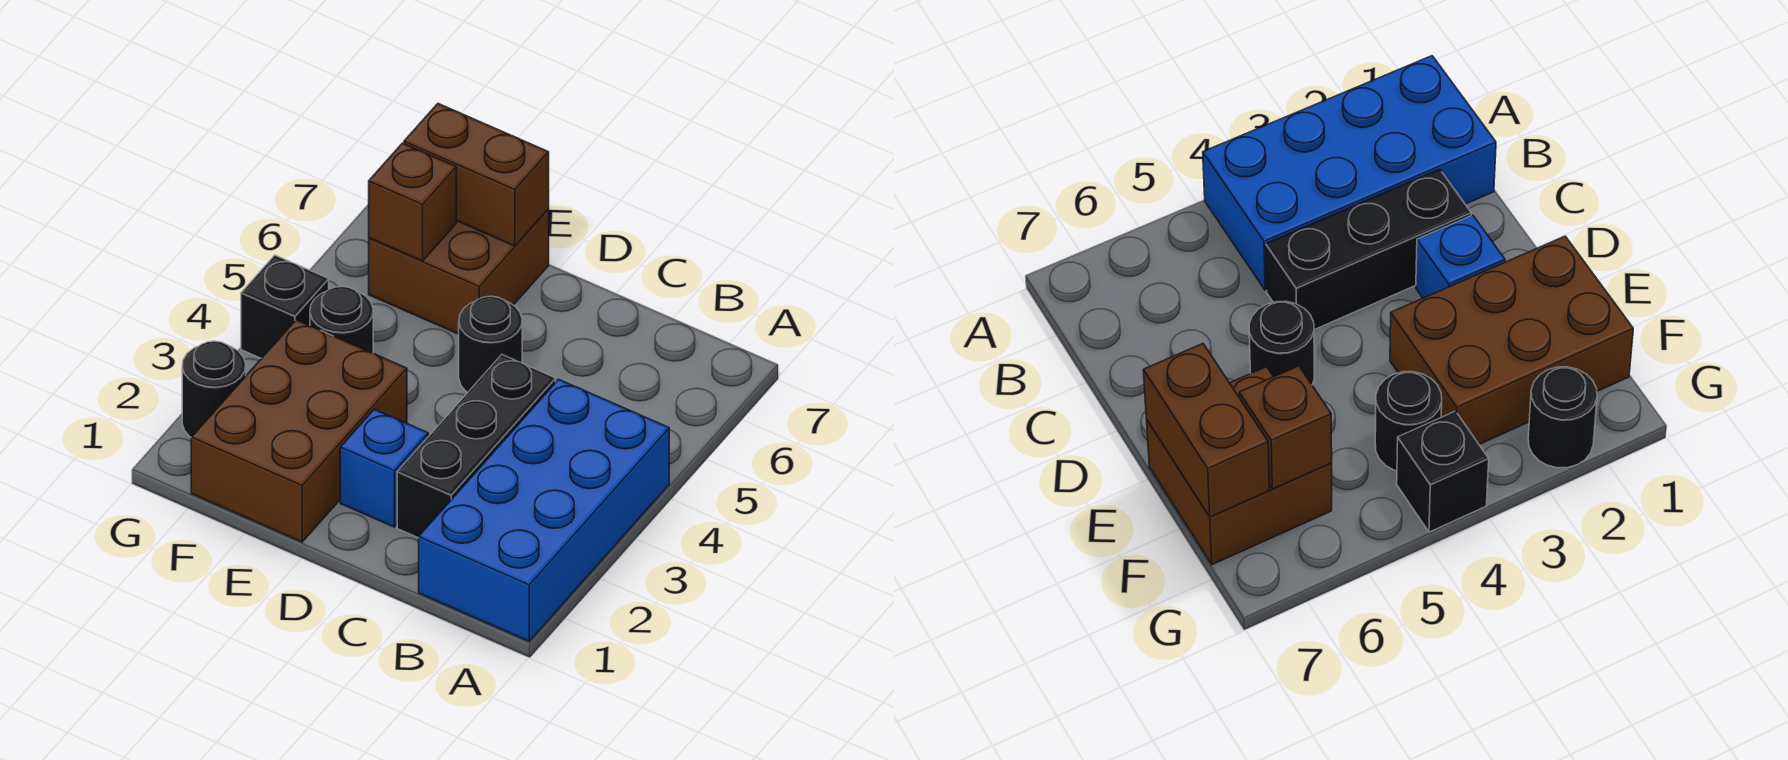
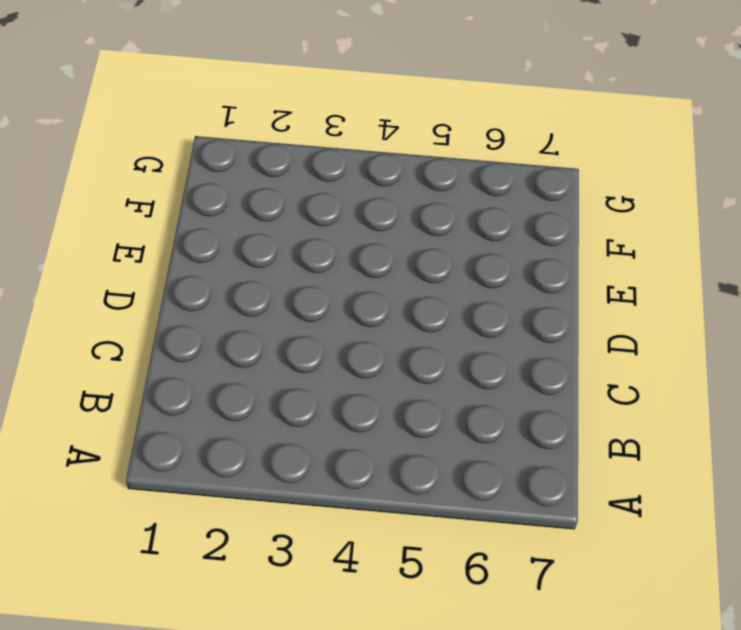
none -> blue brick A1:B4 level 1
none -> black brick C2:C4 level 1

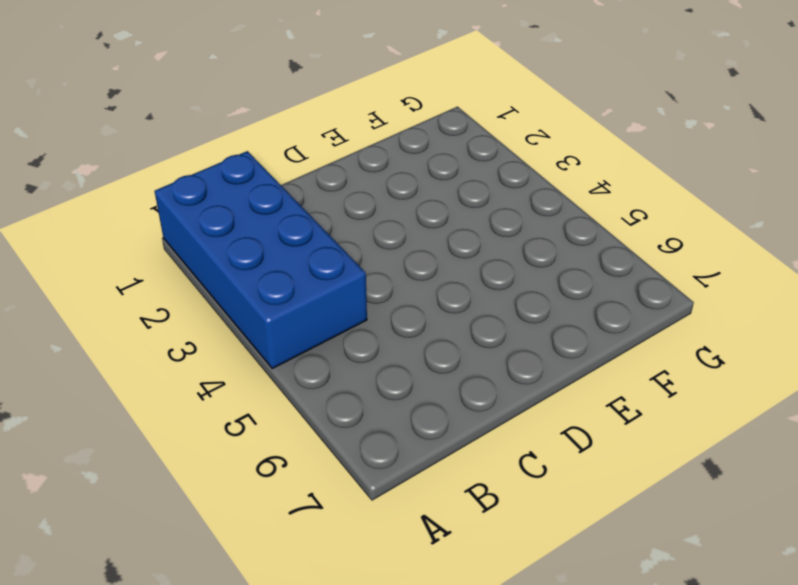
none -> black brick C2:C4 level 1
none -> blue brick D2 level 1

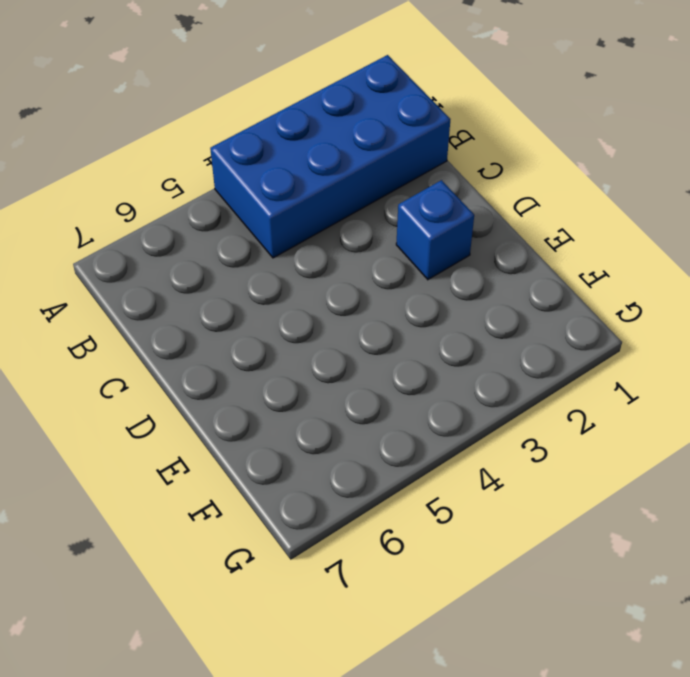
none -> black brick C2:C4 level 1
none -> black round brick D5 level 1

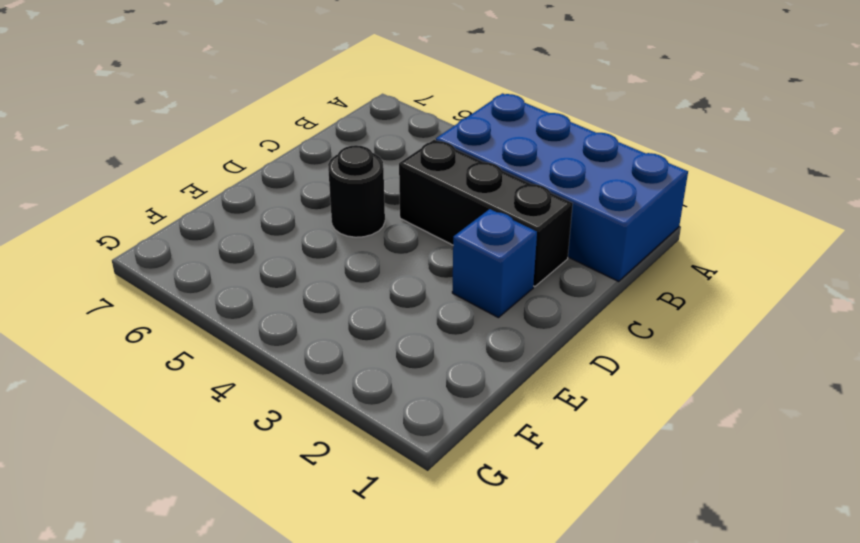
none -> brown brick E1:F3 level 1
none -> brown brick E6:F7 level 1

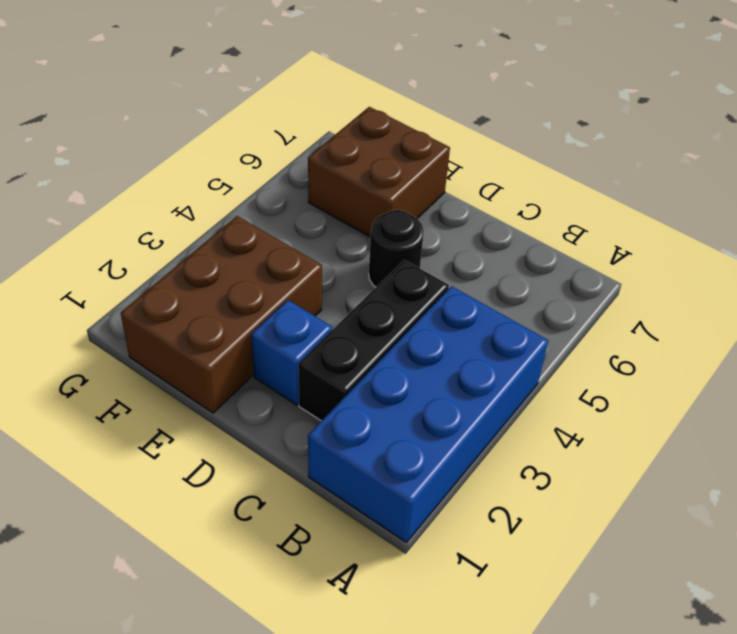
none -> black round brick F4 level 1
none -> black round brick G2 level 1

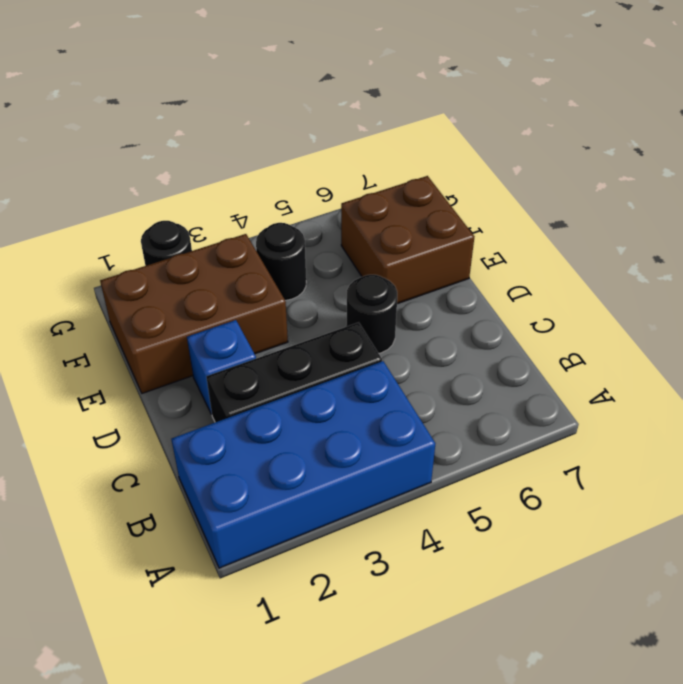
none -> black brick G4 level 1
none -> brown brick E7:F7 level 2

